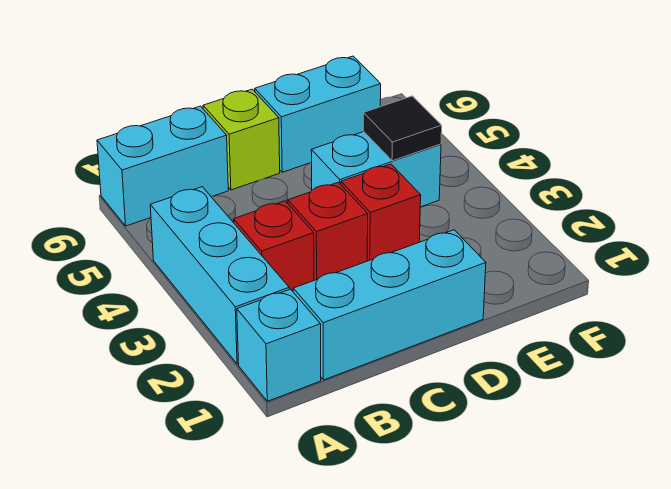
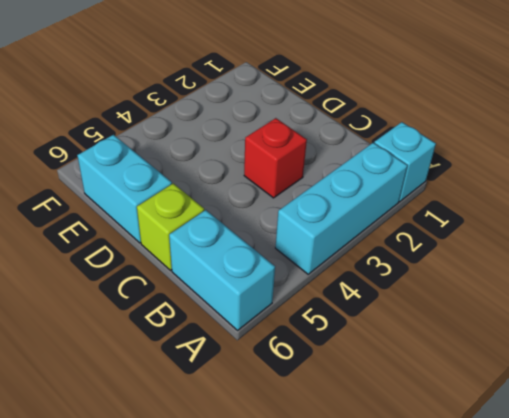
none -> cyan brick B1:D1 level 1
none -> red brick B3 level 1

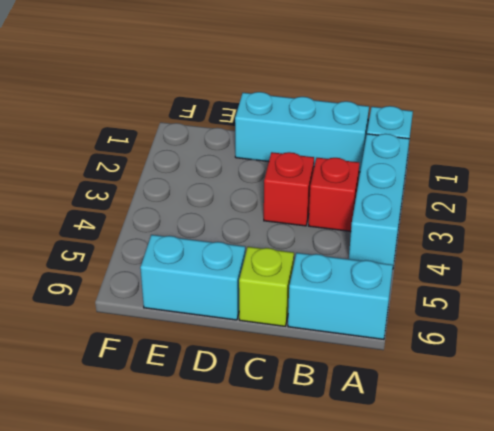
none -> red brick D3 level 1
none -> cyan brick D4:E4 level 1

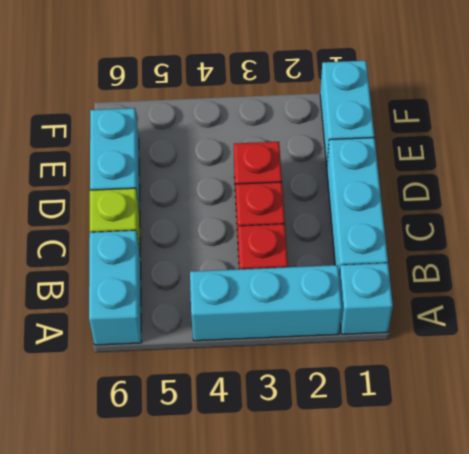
cyan brick E1:F1 level 1 -> cyan brick D4:E4 level 1
none -> black tile E4 level 2

